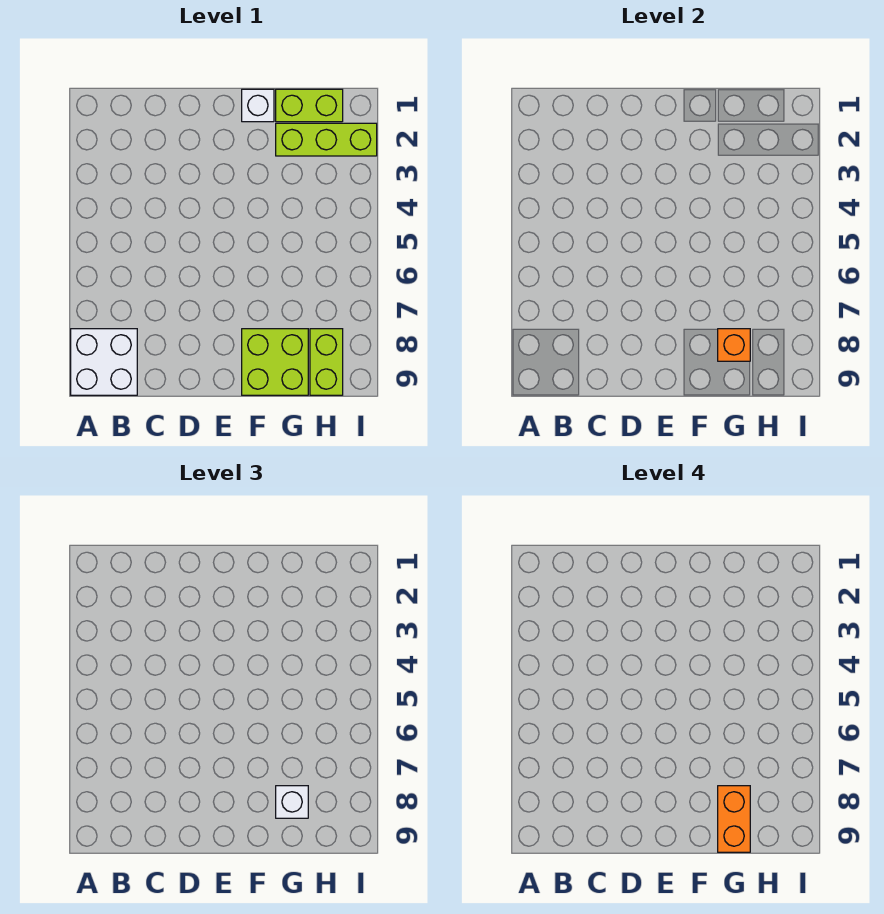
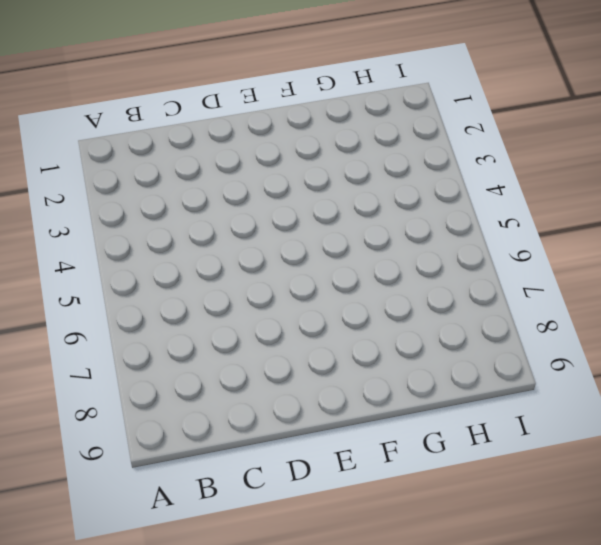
none -> white brick A8:B9 level 1
none -> white brick F1 level 1

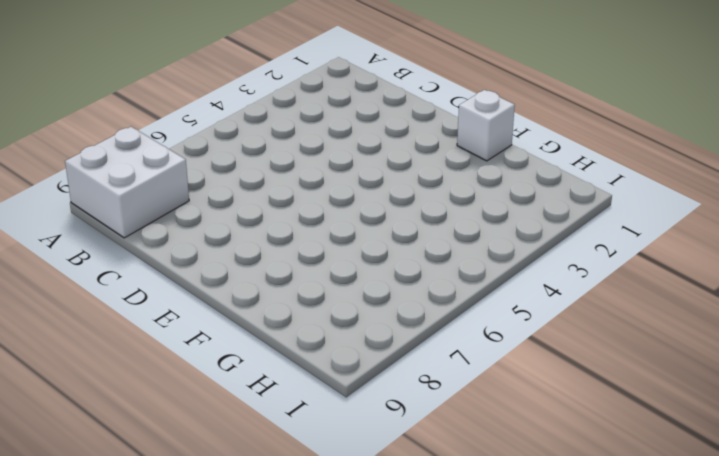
none -> lime brick F8:G9 level 1
none -> lime brick G1:H1 level 1

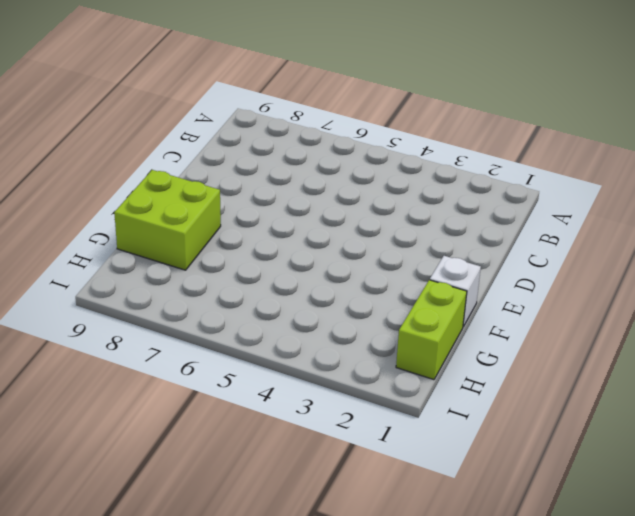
none -> white brick A8:B9 level 1
none -> lime brick G2:I2 level 1

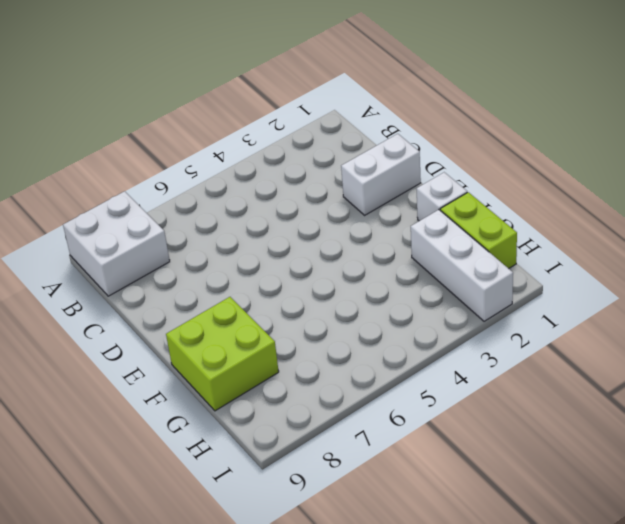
white brick D1:D2 level 1 -> none
white brick G2:I2 level 1 -> lime brick G2:I2 level 1
none -> lime brick H8:H9 level 1
none -> orange brick G8 level 2

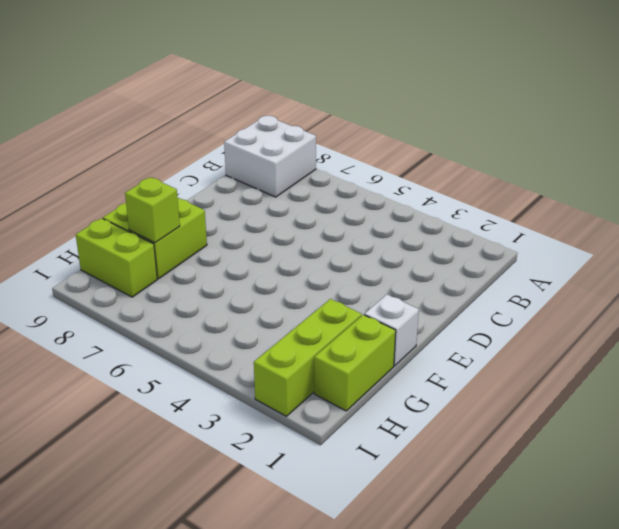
lime brick G8 level 2 -> orange brick G8 level 2
none -> white brick G8 level 3
none -> orange brick G8:G9 level 4

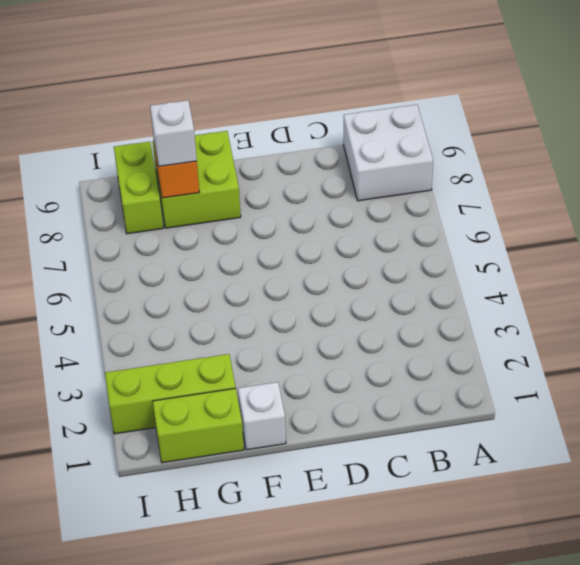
none -> orange brick G8:G9 level 4

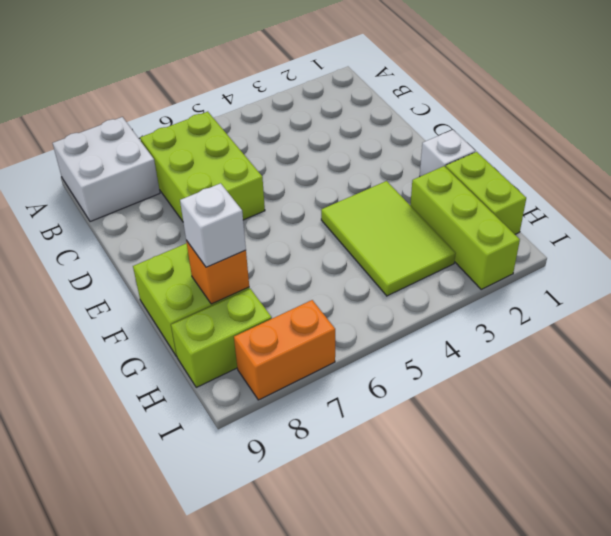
lime brick B6:D7 level 1 -> none
lime tile F3:H4 level 1 -> none
orange brick I7:I8 level 1 -> orange brick G8:G9 level 4

